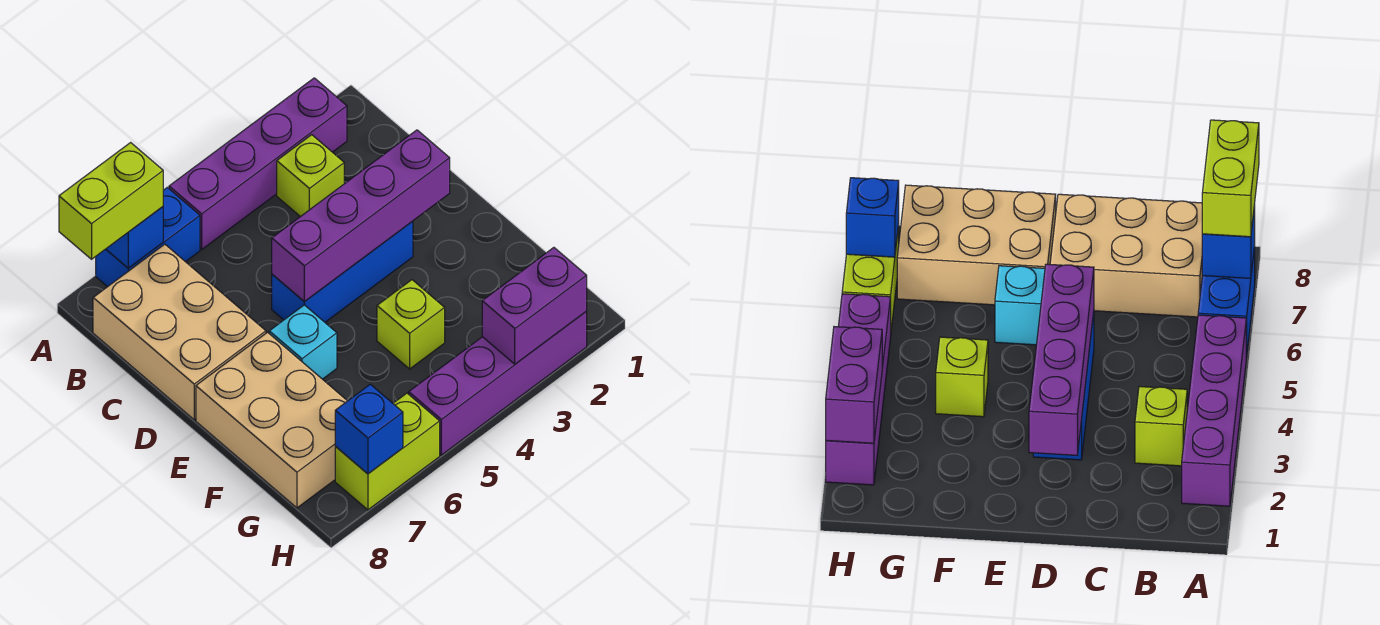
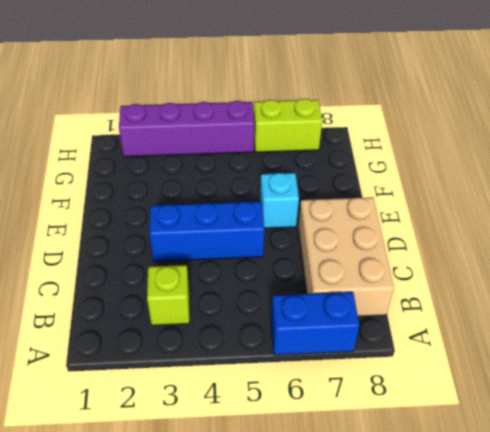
none -> purple brick A2:A5 level 1
none -> tan brick E7:G8 level 1
none -> lime brick F4 level 1

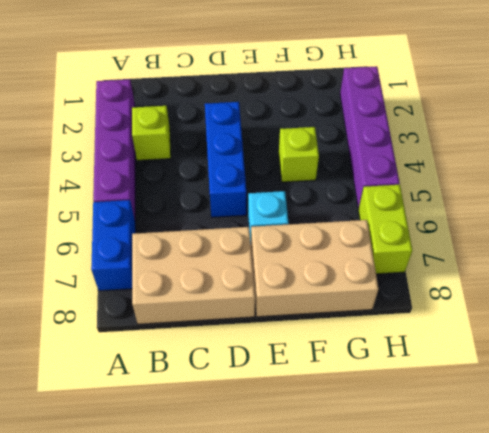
none -> blue brick A7 level 2
none -> purple brick D2:D5 level 2
none -> purple brick H2:H3 level 2

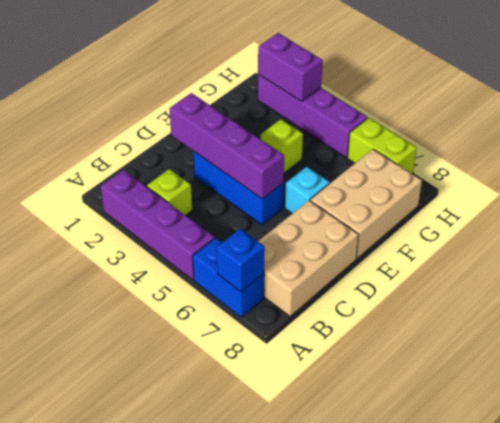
none -> blue brick H7 level 2
none -> lime brick A7:A8 level 3

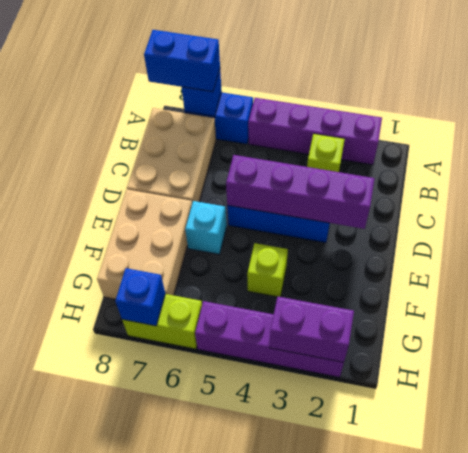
blue brick A7:A8 level 3 -> lime brick A7:A8 level 3

